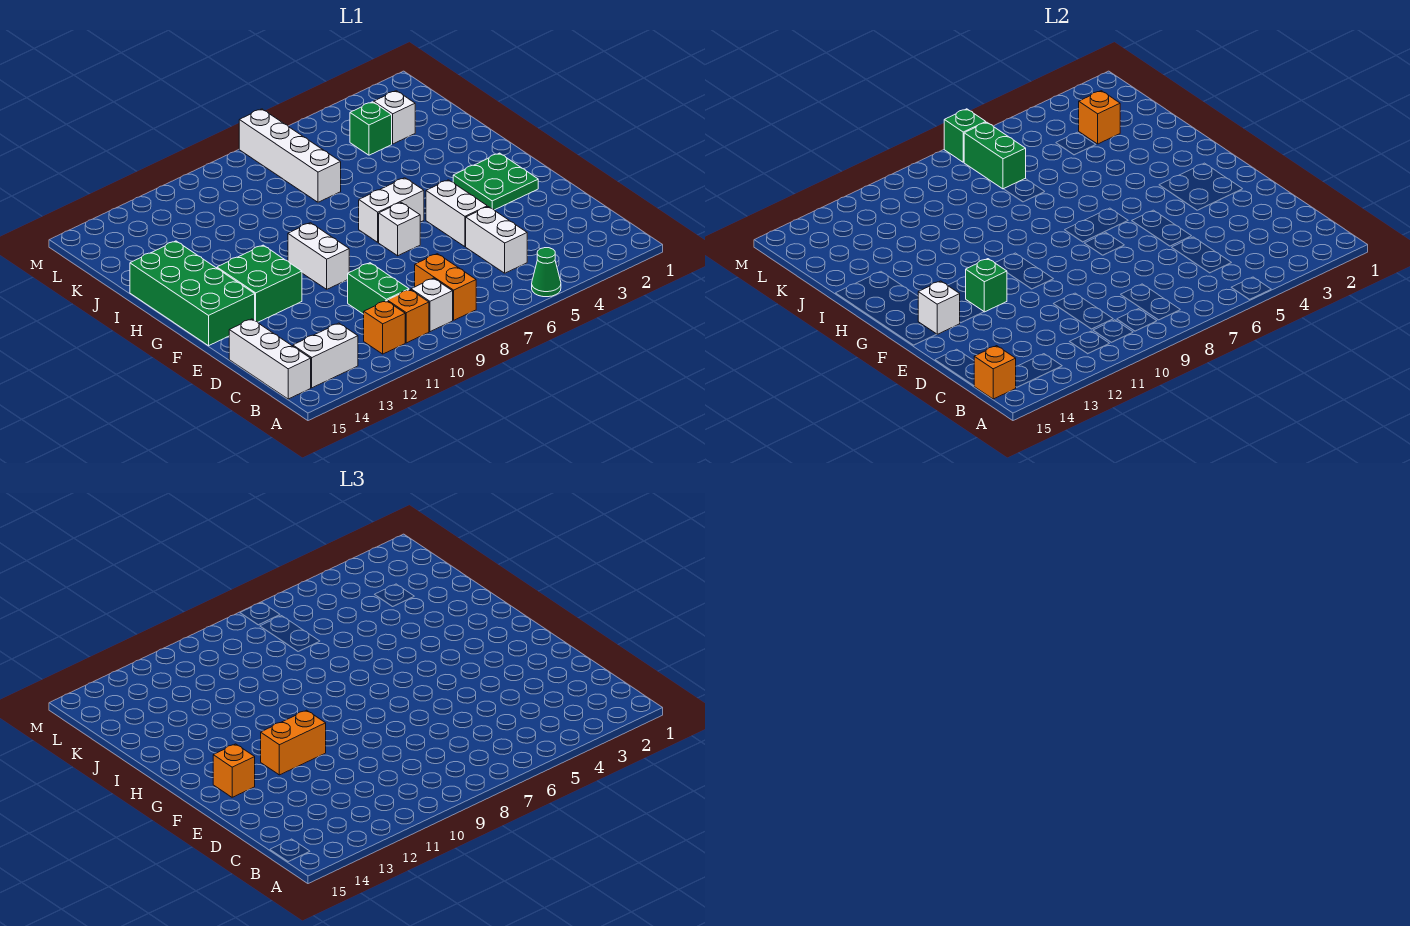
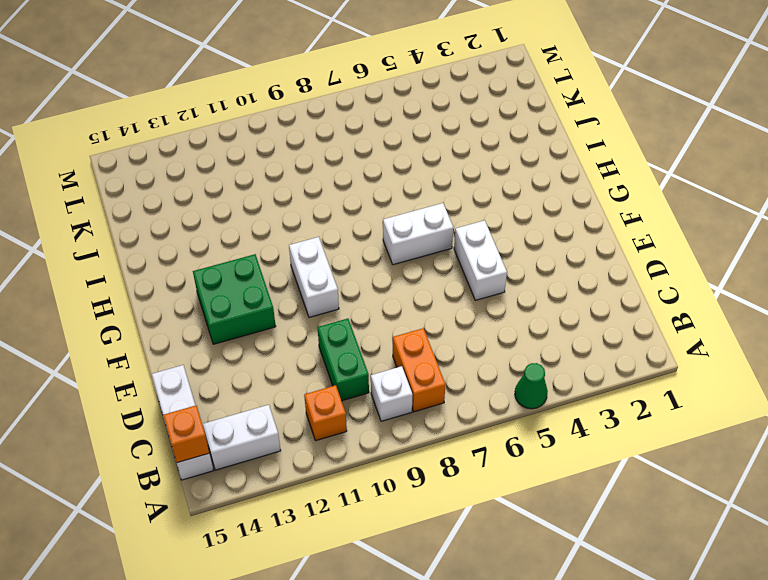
none -> orange brick B10 level 1
none -> white brick C5:D5 level 1
none -> green plate F2:G3 level 1

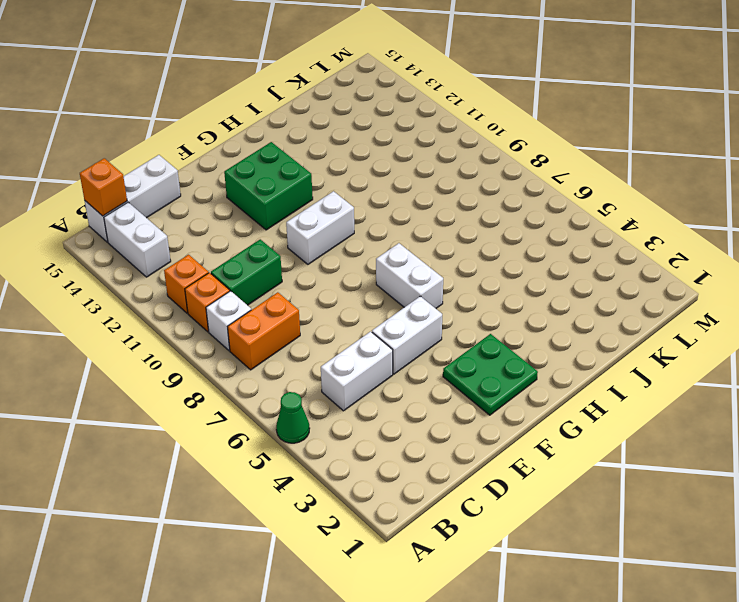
none -> white brick F7 level 1
none -> green brick F14:I15 level 1
none -> white brick J7:M7 level 1

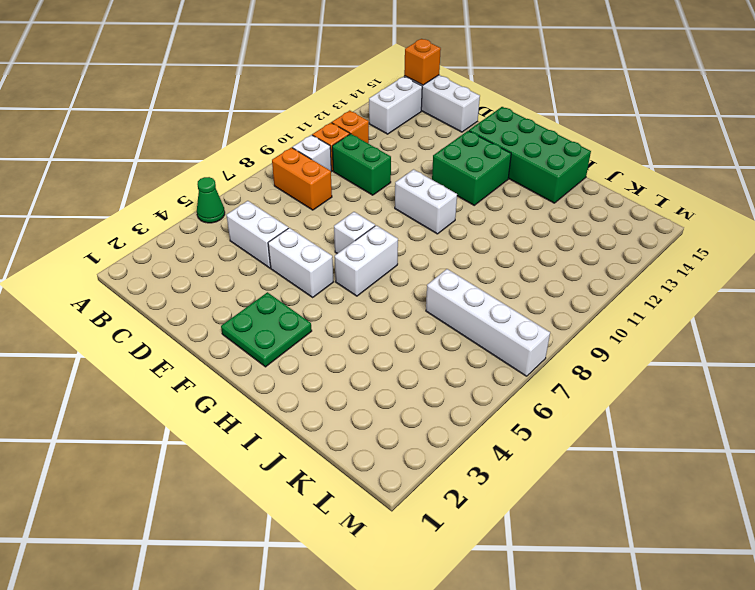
none -> white brick K3 level 1
none -> green brick K4 level 1
none -> green brick F12 level 2

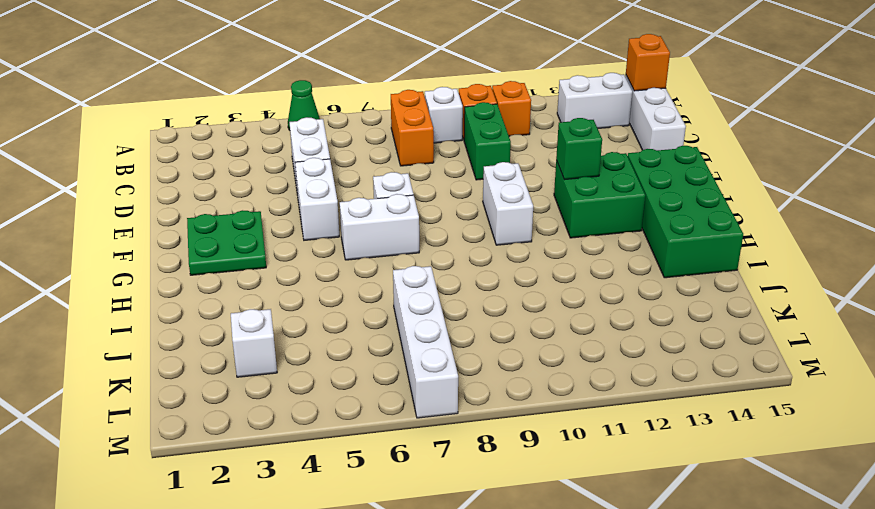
none -> green brick K4 level 1
none -> white brick F14 level 2
none -> orange brick K3 level 2

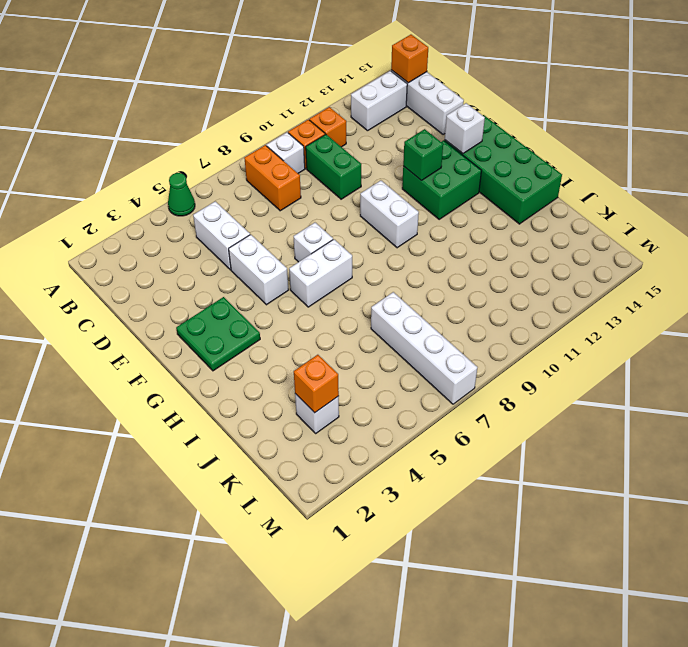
none -> green brick K4 level 1
none -> green brick K7:L7 level 2
none -> green brick M7 level 2

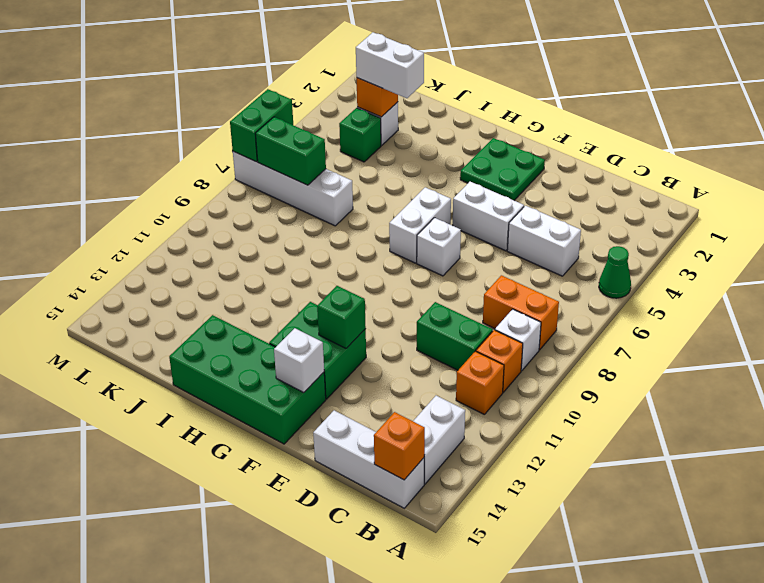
white brick J3:K3 level 3 -> white brick F10:G10 level 1
green brick M6:M7 level 2 -> green brick M7 level 2
none -> orange brick F11:F12 level 3
none -> orange brick F14 level 3

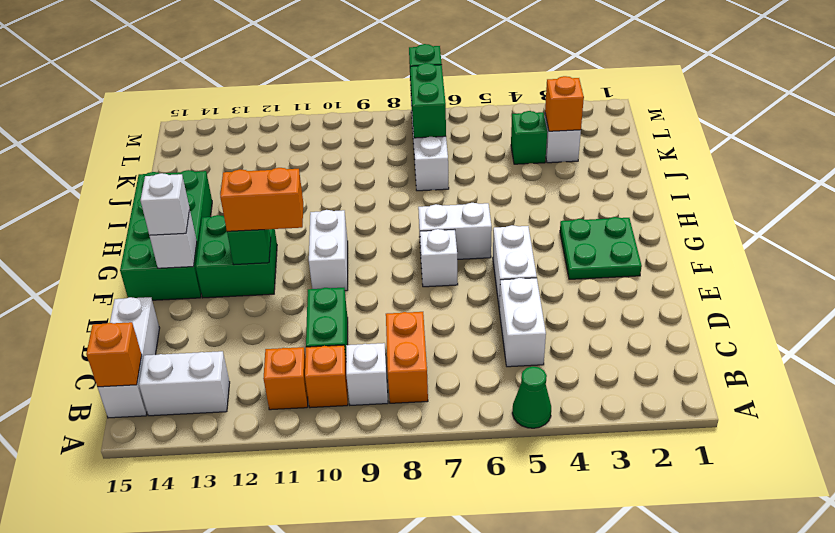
white brick F14 level 3 -> orange brick F14 level 3

